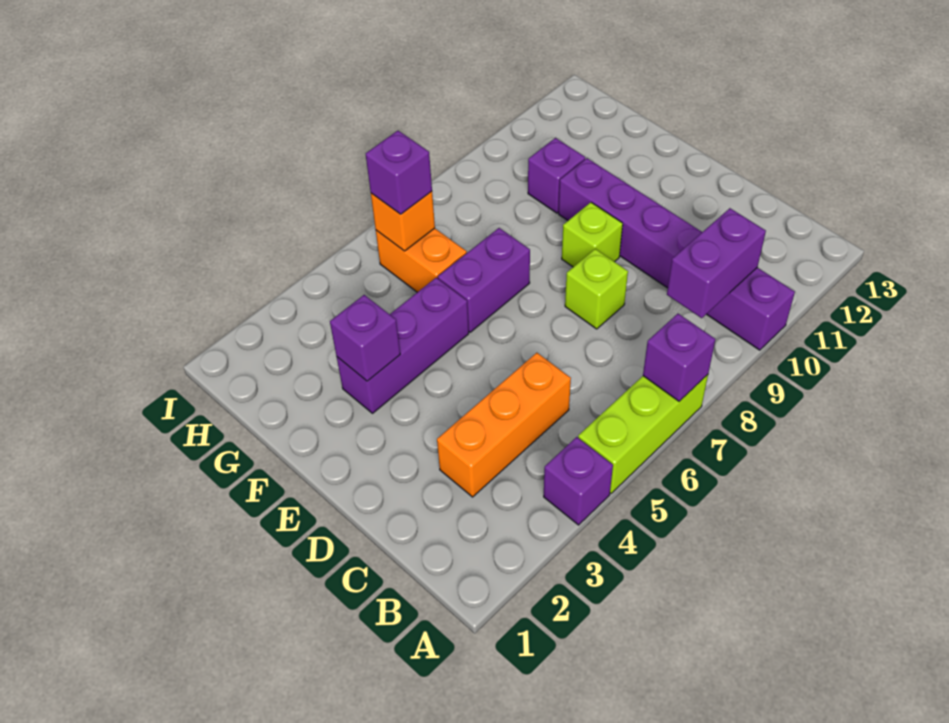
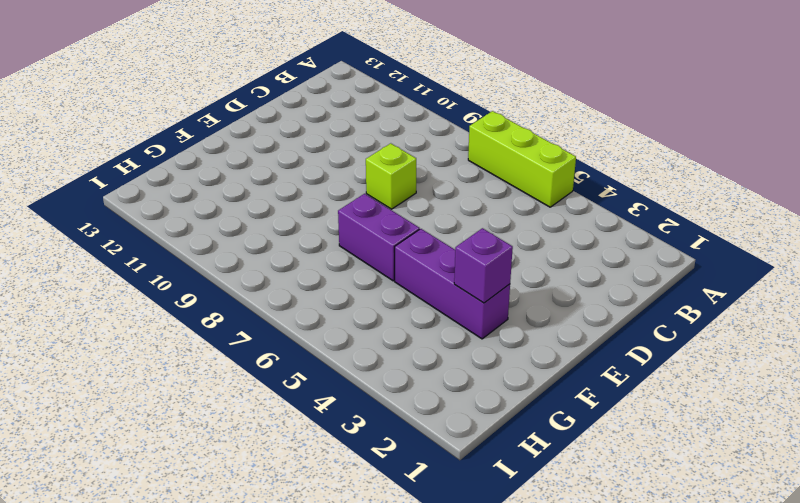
none -> purple brick A4 level 1
none -> purple brick A10:F10 level 1
none -> orange brick C3:C5 level 1

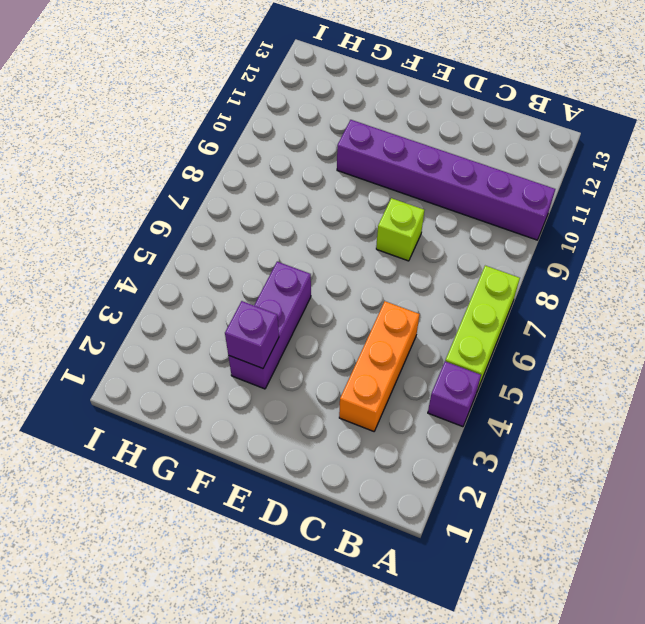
none -> lime brick E9 level 1
none -> purple brick F6:F7 level 1
none -> orange brick G6:H6 level 1

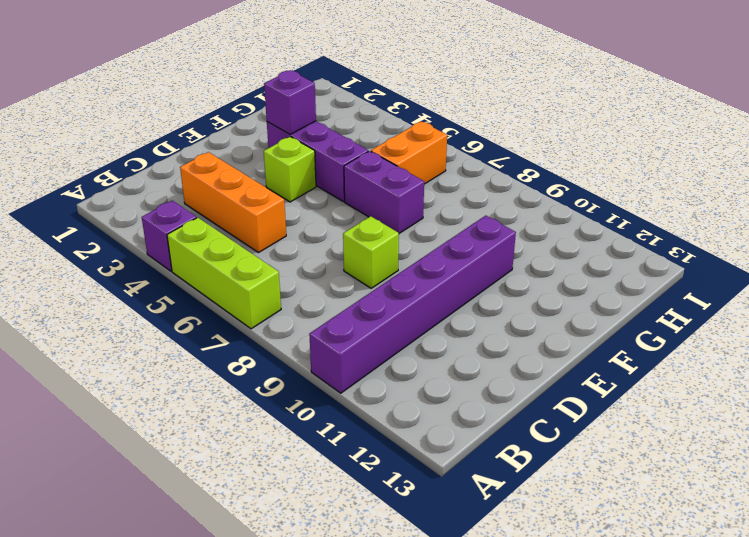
lime brick E4 level 1 -> lime brick E9 level 1
none -> purple brick G10 level 1
none -> purple brick A7 level 2
none -> purple brick B9:B10 level 2

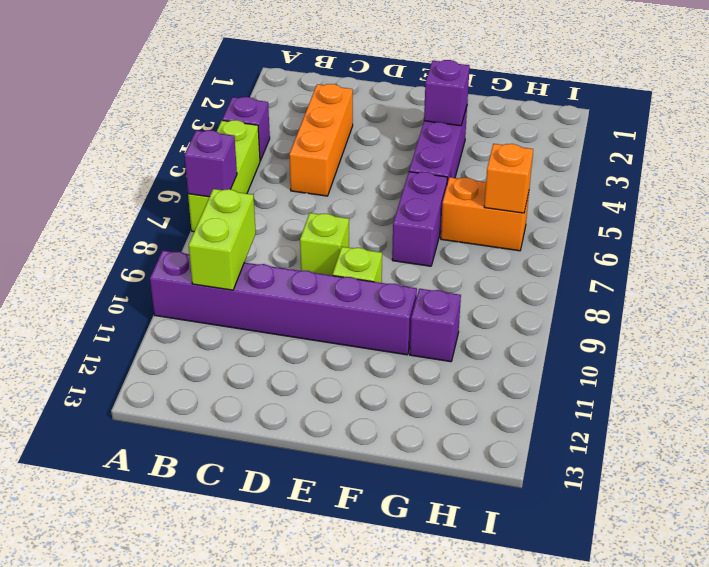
lime brick B9:B10 level 2 -> purple brick B9:B10 level 2
none -> purple brick H6 level 3

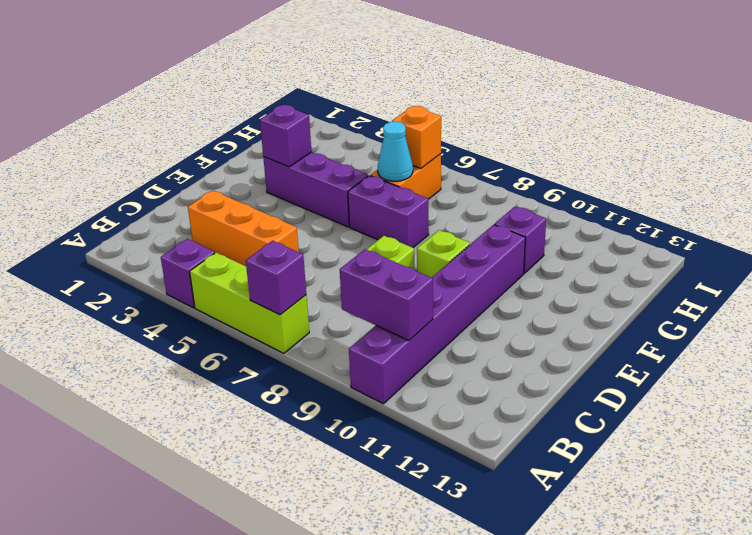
cyan cone G6 level 2 -> none
none -> purple brick H6 level 3

